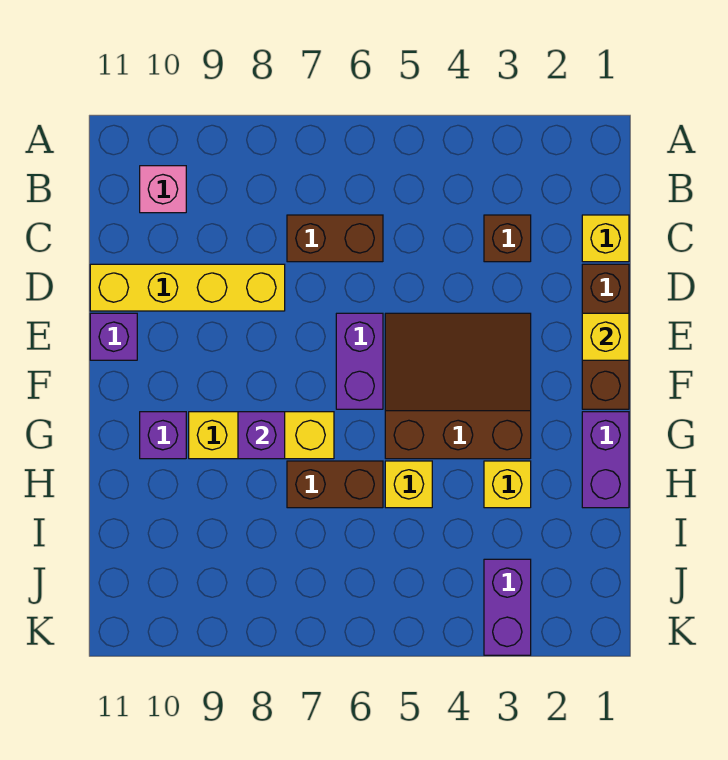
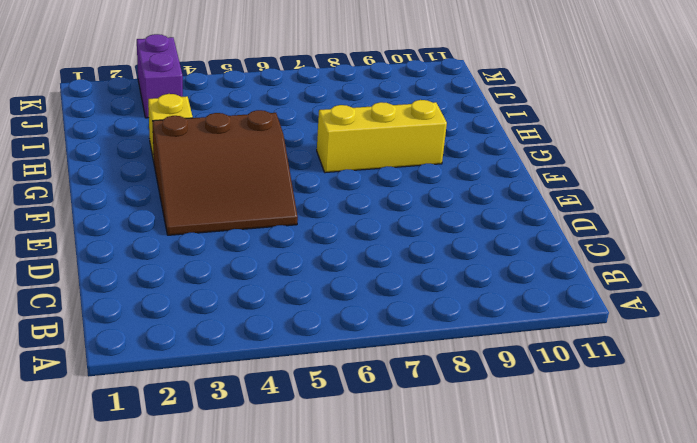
none -> pink brick B10 level 1
none -> yellow brick C1 level 1
none -> brown brick C3 level 1

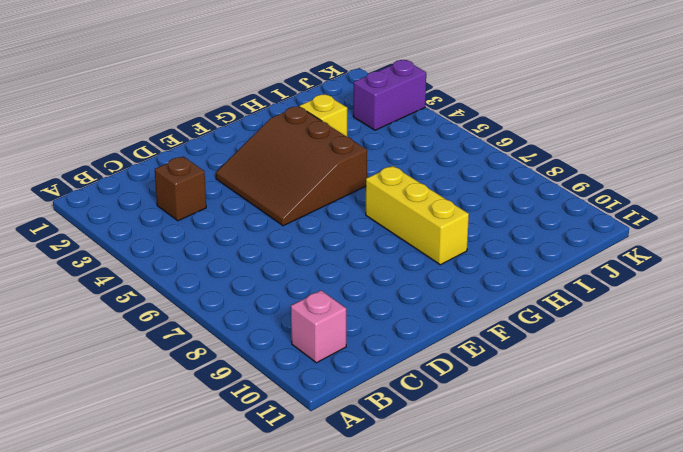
none -> yellow brick C1 level 1
none -> brown brick C6:C7 level 1
none -> brown brick D1:F1 level 1

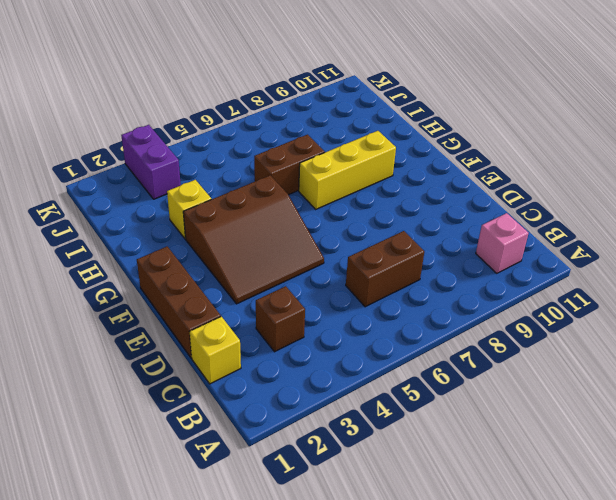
none -> yellow brick D8:D11 level 1
none -> purple brick E6:F6 level 1
none -> purple brick E11 level 1

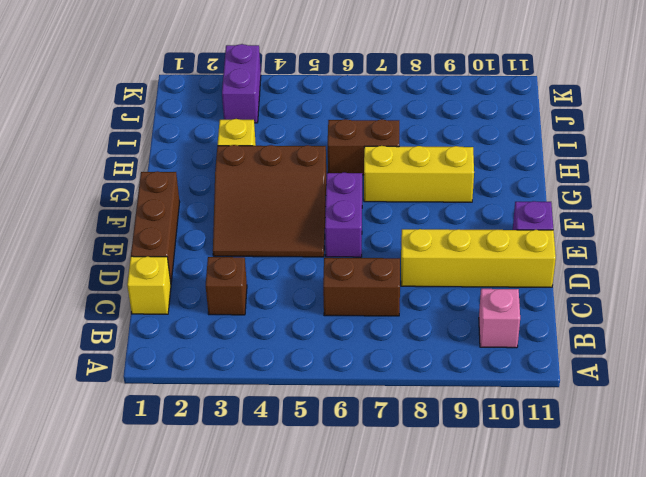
none -> purple brick G1:H1 level 1
none -> purple brick G10 level 1
none -> yellow brick H5 level 1

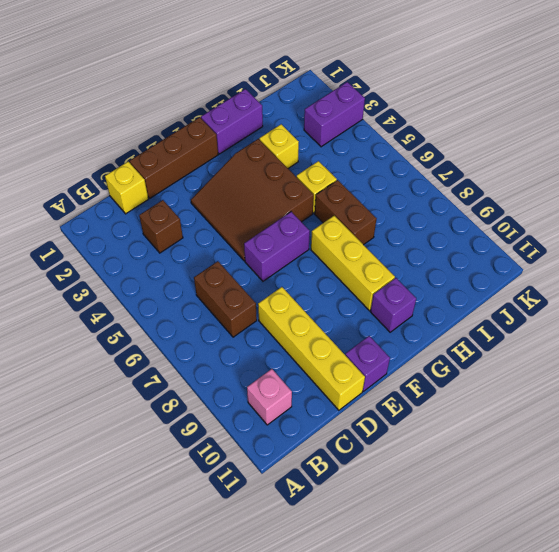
none -> yellow brick E1 level 2
none -> purple brick G8 level 2

